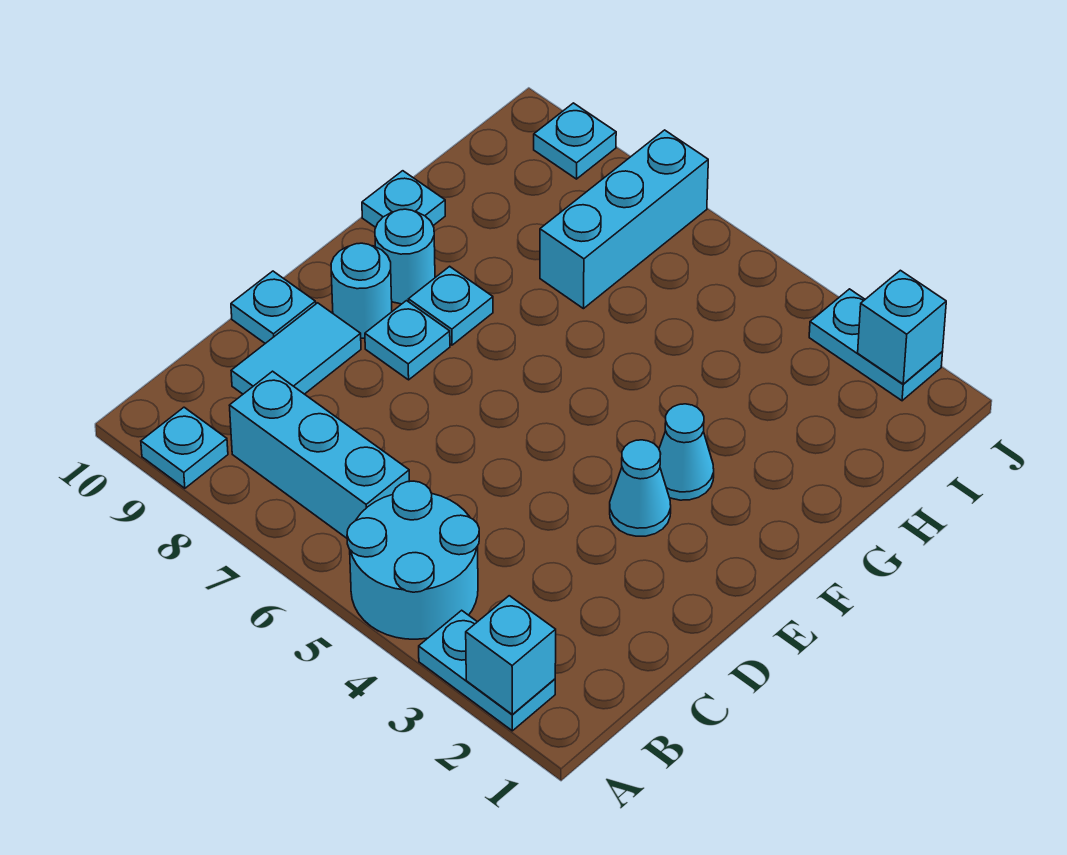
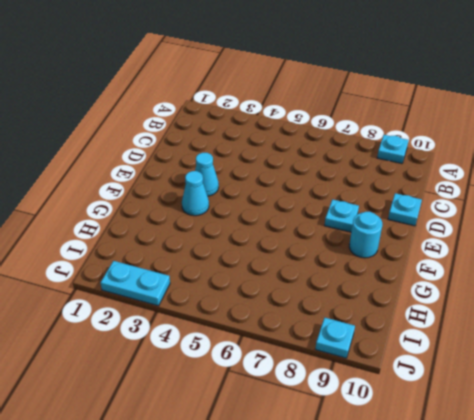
none -> cyan plate A2:A3 level 1
none -> cyan round brick A4:B5 level 1
none -> cyan brick B6:B8 level 1

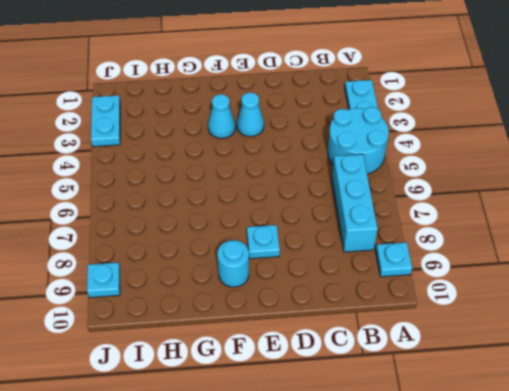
none -> cyan tile C9:D9 level 1
none -> cyan plate D10 level 1
none -> cyan round brick E9 level 1

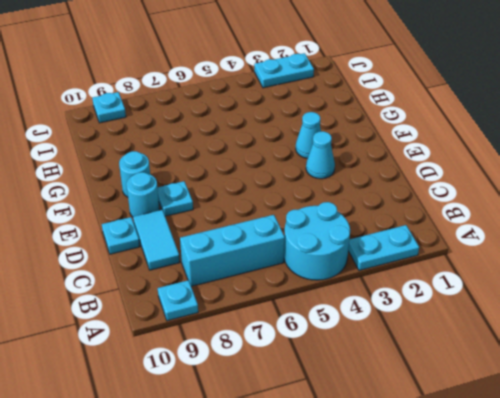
none -> cyan plate F8 level 1
none -> cyan plate G10 level 1
none -> cyan brick H7:J7 level 1

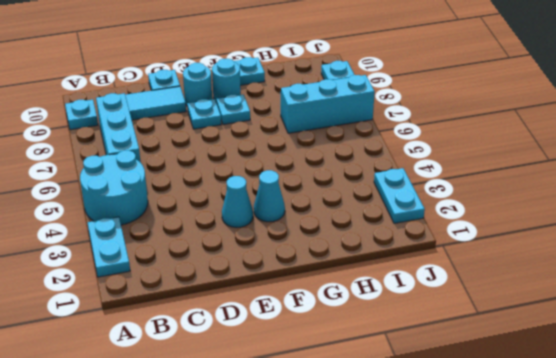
none -> cyan brick A2 level 2
none -> cyan brick J2 level 2

